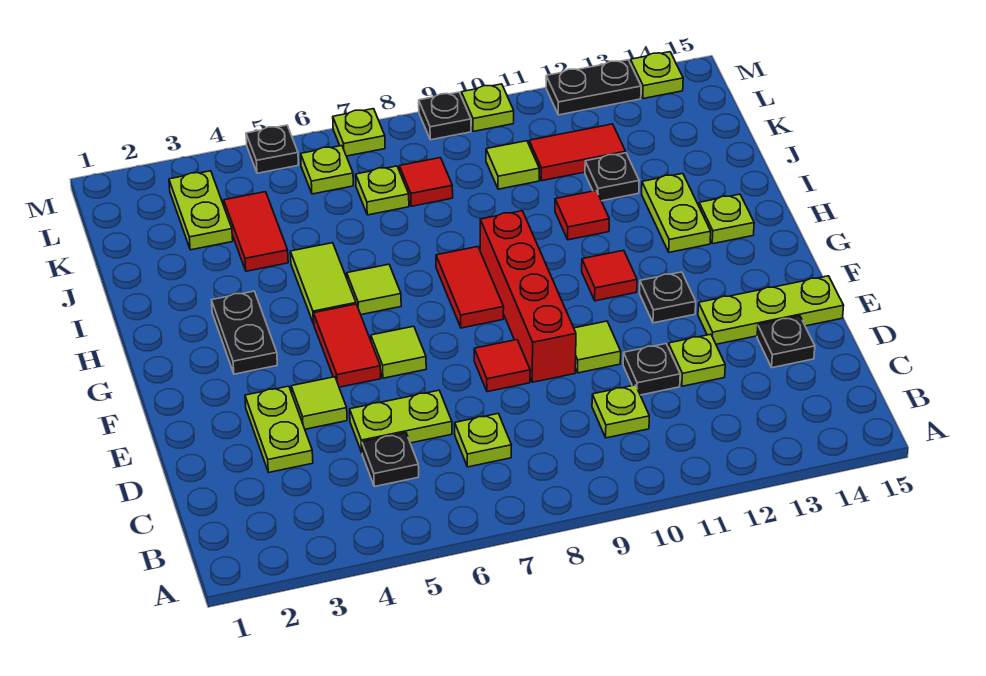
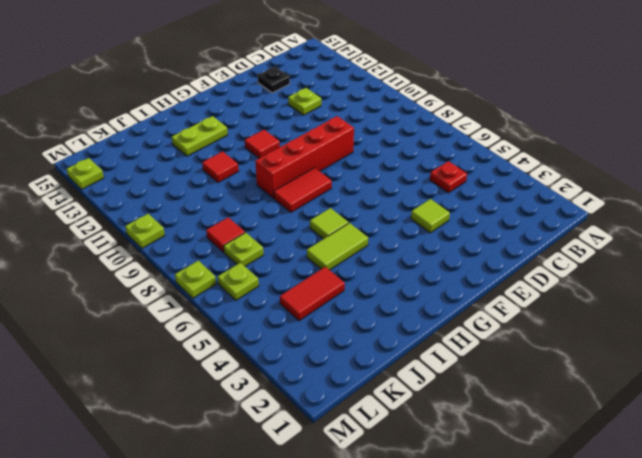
red plate C5 level 1 -> black plate C5 level 1
none -> lime plate C7 level 1
none -> lime plate C10 level 1
none -> lime plate D3:E3 level 1
none -> lime plate D5:D6 level 1

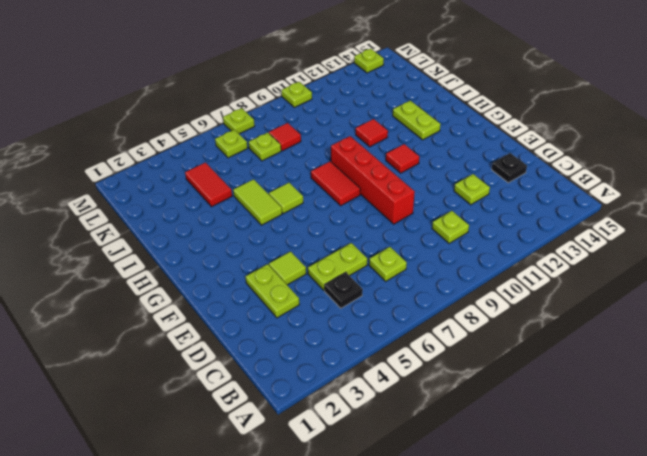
none -> black plate D11 level 1
none -> red tile E8 level 1
none -> lime tile E10 level 1
none -> lime plate E13:E15 level 1

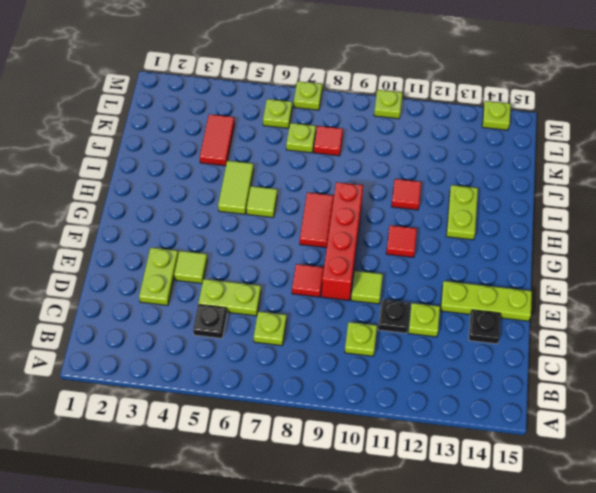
none -> red tile F5:G5 level 1
none -> lime tile F6 level 1
none -> black plate F12 level 1
none -> black plate G3:H3 level 1

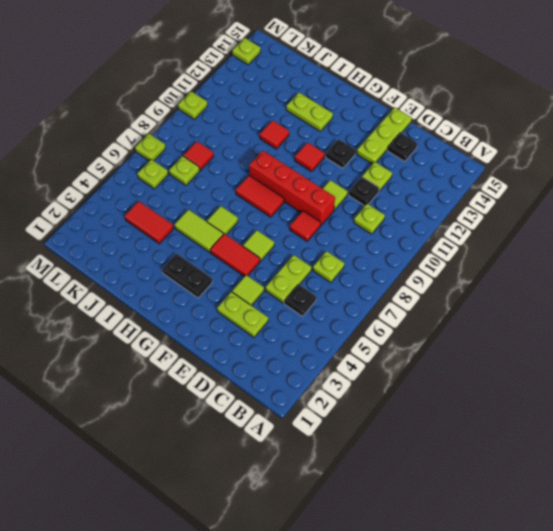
none -> lime plate H14 level 1
none -> black plate J12 level 1
none -> lime plate K3:L3 level 1
none -> lime tile K10 level 1

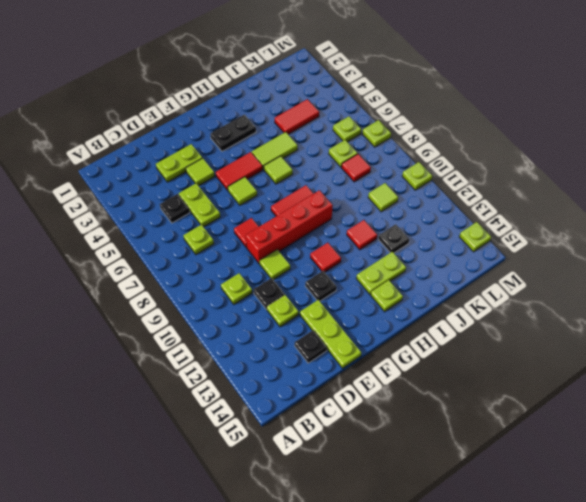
none -> lime plate K3:L3 level 1
none -> red tile K11:K12 level 1
none -> black plate M5 level 1
none -> black plate M9 level 1

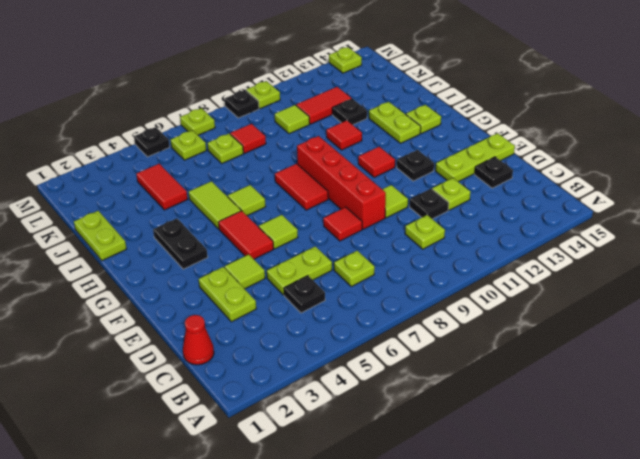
red cone C1 level 1 -> none
lime plate I1:J1 level 1 -> lime plate K3:L3 level 1
none -> black plate M12:M13 level 1

